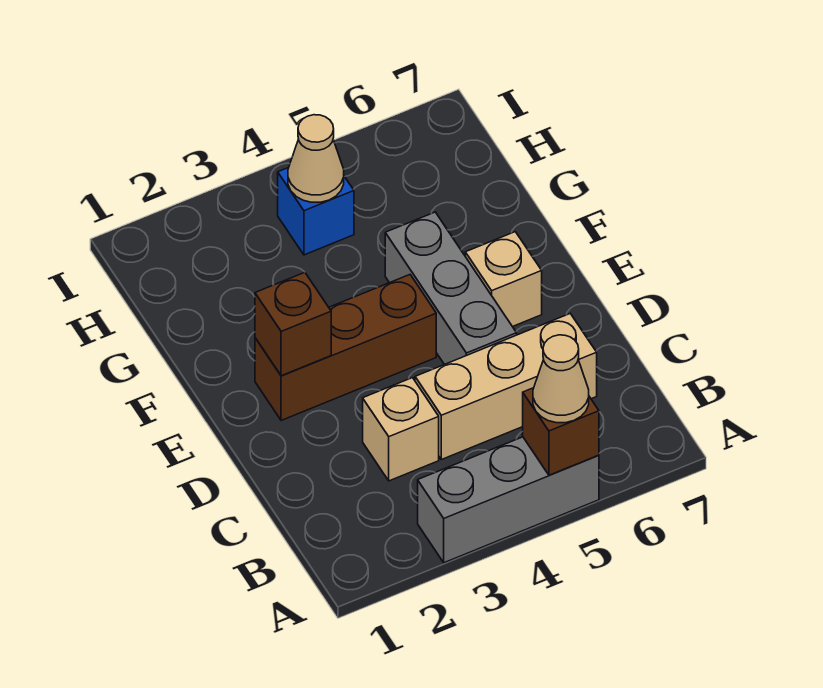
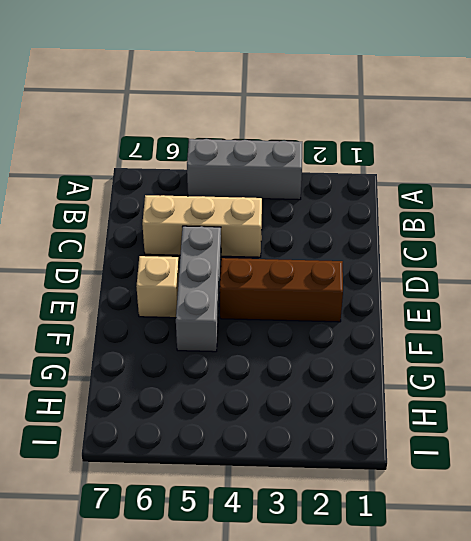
none -> tan brick C3 level 1
none -> blue brick H4 level 1

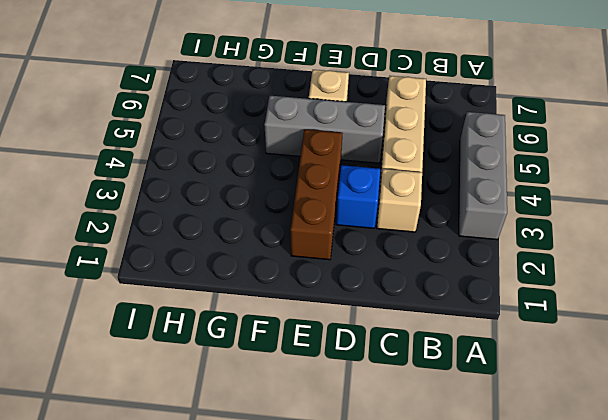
blue brick D3 level 1 -> blue brick H4 level 1
none -> brown brick A5 level 2
none -> brown brick E2 level 2

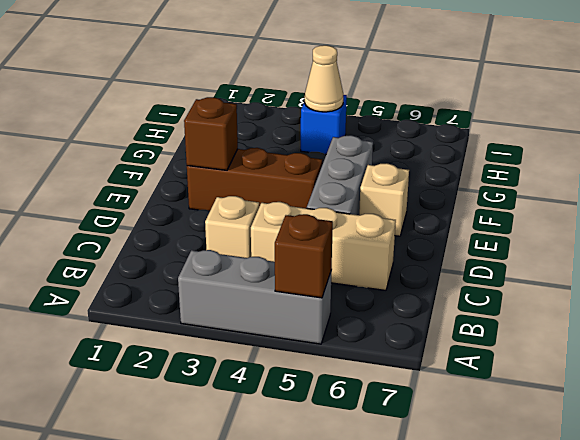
none -> tan cone A5 level 3

